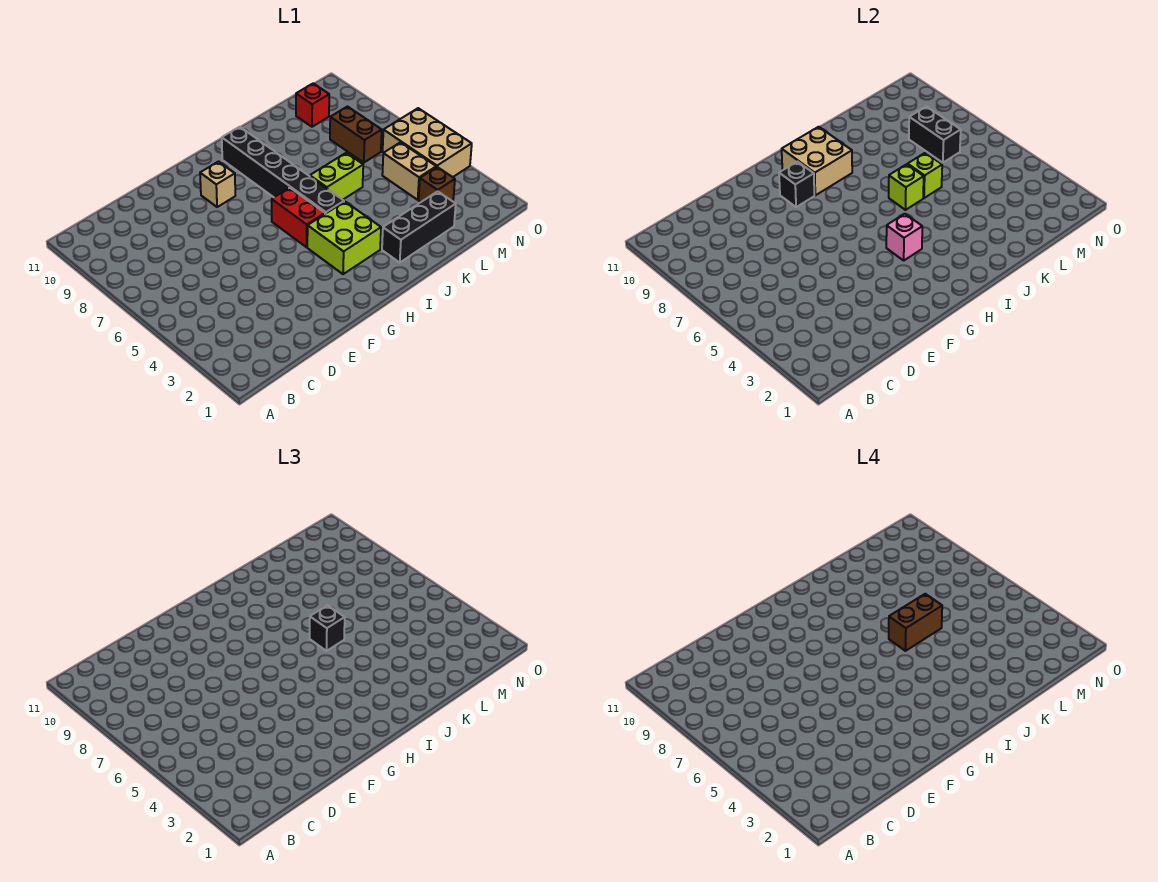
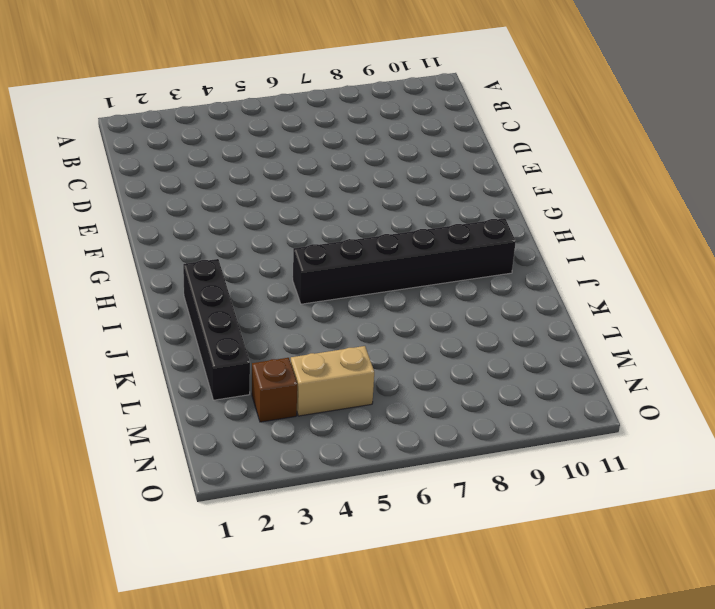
black brick I2:L2 level 1 -> black brick J2:L2 level 1
none -> tan brick G9 level 1
none -> lime brick H3:I4 level 1
none -> red brick H5:H6 level 1

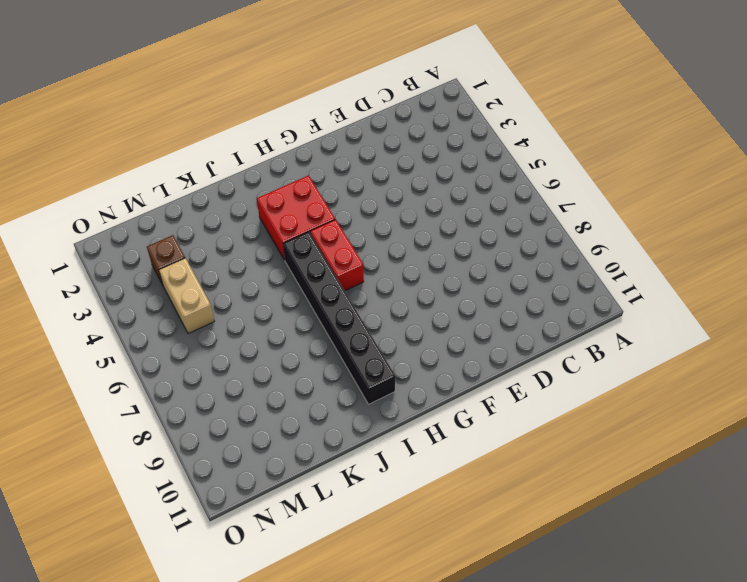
red brick H3:I4 level 1 -> lime brick H3:I4 level 1
none -> tan brick G9 level 1
none -> black brick J2:L2 level 1
none -> lime brick J6:K6 level 1

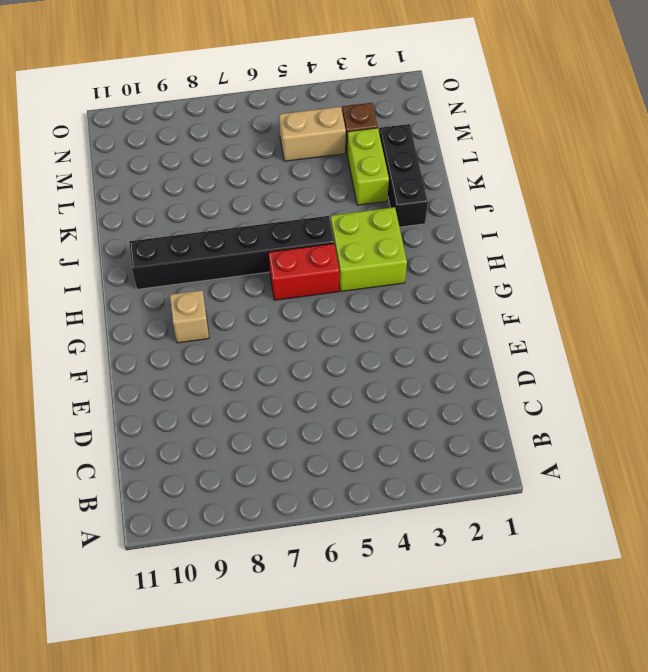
lime brick K3:L3 level 1 -> lime brick J6:K6 level 1
none -> brown brick M7:M8 level 1
none -> red brick M10 level 1
none -> tan brick N4:O6 level 1

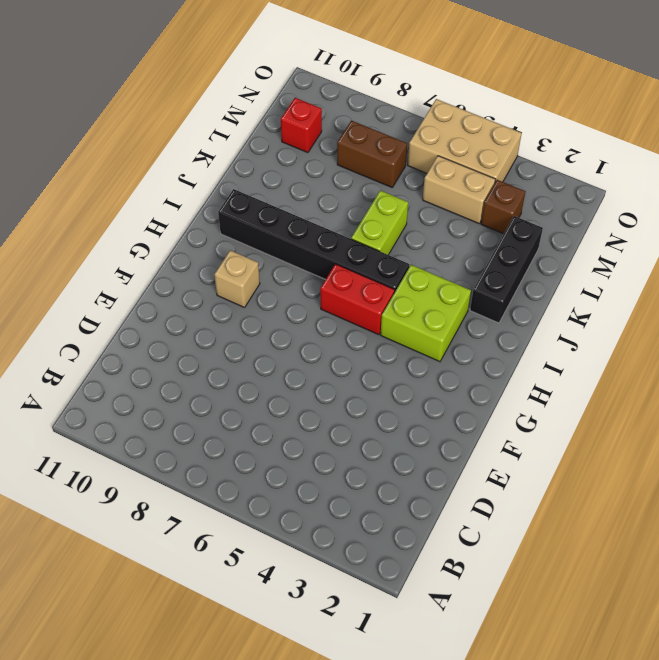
none -> black brick G9 level 2
none -> pink brick H4 level 2
none -> tan brick H9:I10 level 2

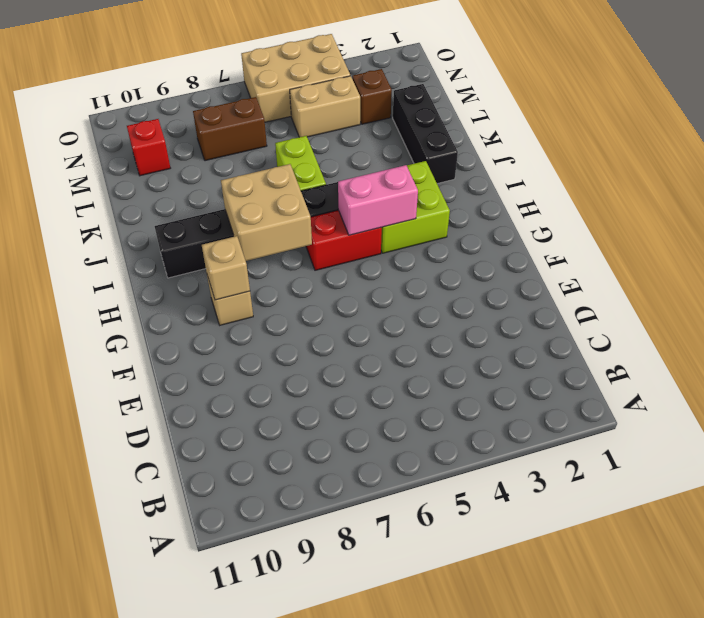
tan brick G9 level 2 -> black brick G9 level 2
pink brick H4:H5 level 2 -> pink brick H4 level 2
tan brick H7:I8 level 2 -> tan brick H9:I10 level 2
none -> lime brick J6 level 2
none -> lime brick K6 level 2
none -> black brick M7:M8 level 2

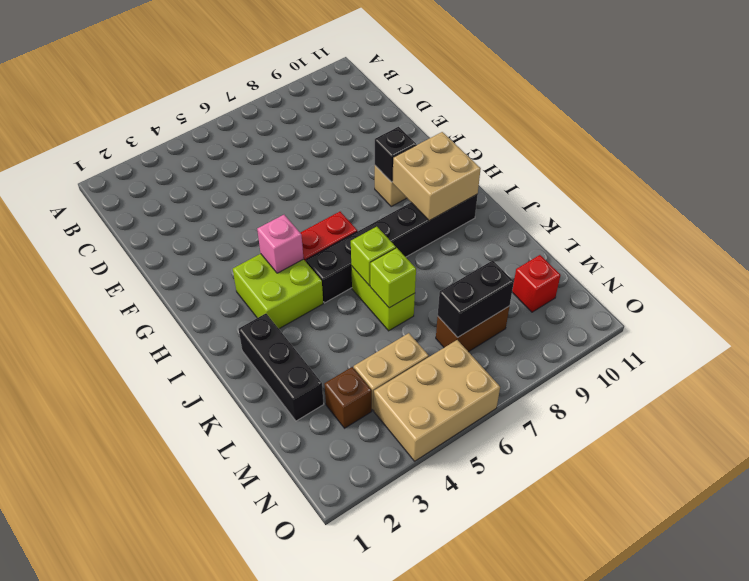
none -> black brick J6 level 3
none -> brown brick J6:K6 level 4

